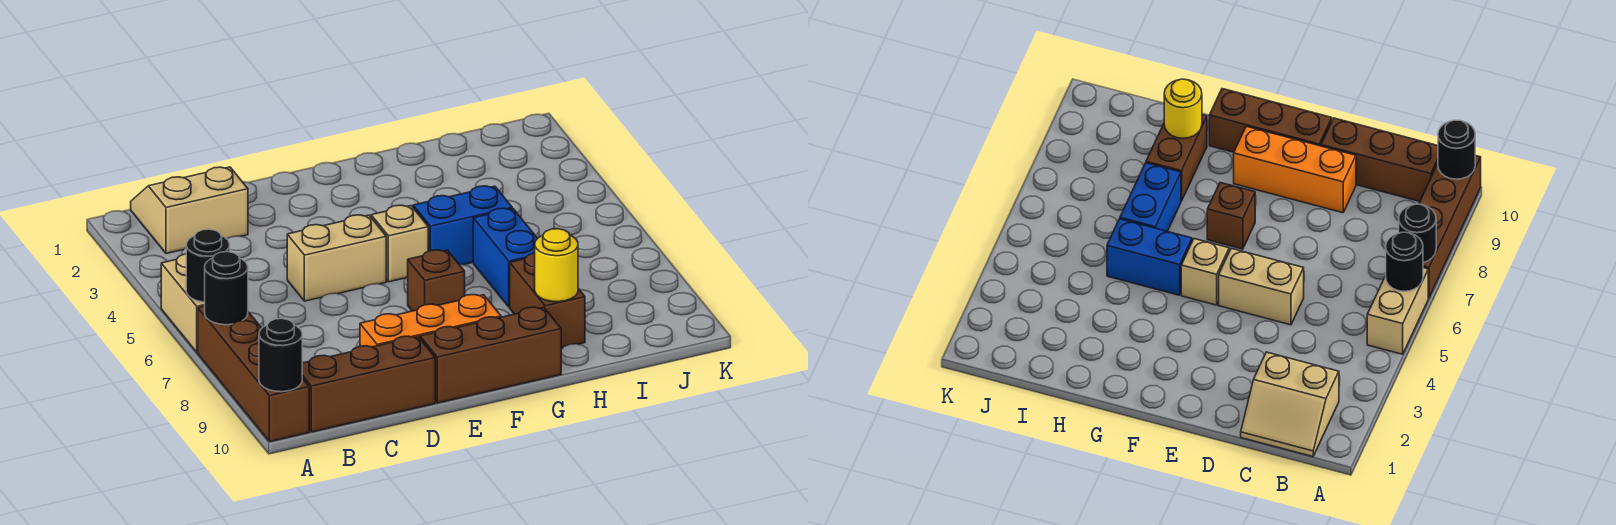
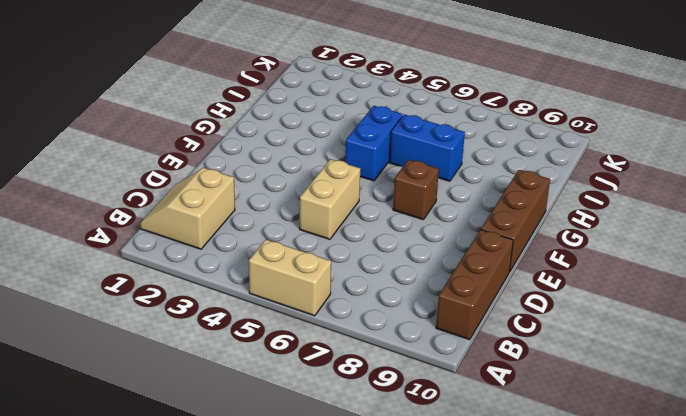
none -> brown brick A7:A10 level 1
none -> orange brick D9:F9 level 1
none -> tan brick F5 level 1

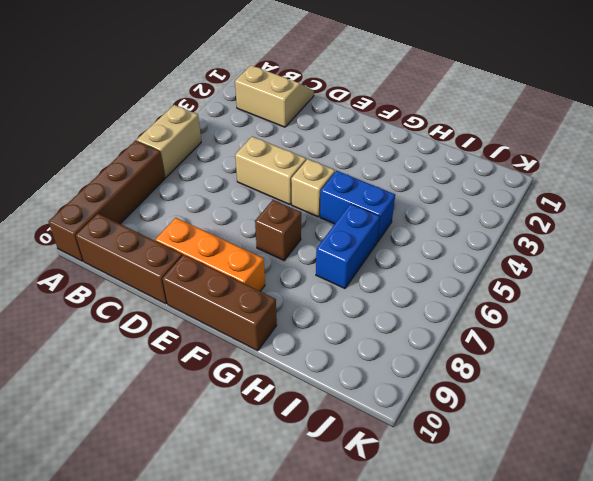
none -> brown brick H8:H9 level 1
none -> black round brick A6 level 2
none -> black round brick A7 level 2

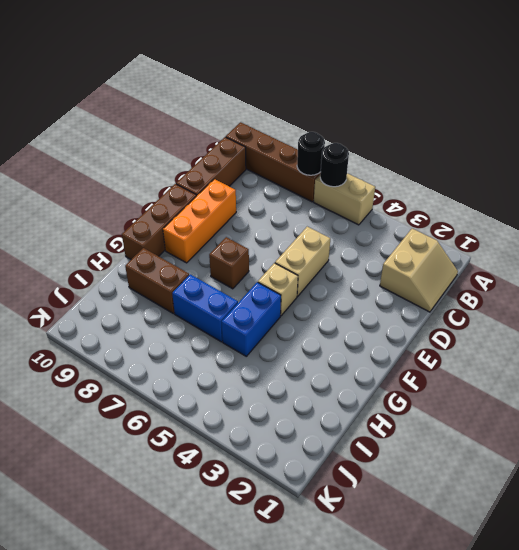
none -> black round brick A10 level 2
none -> yellow round brick H9 level 2

